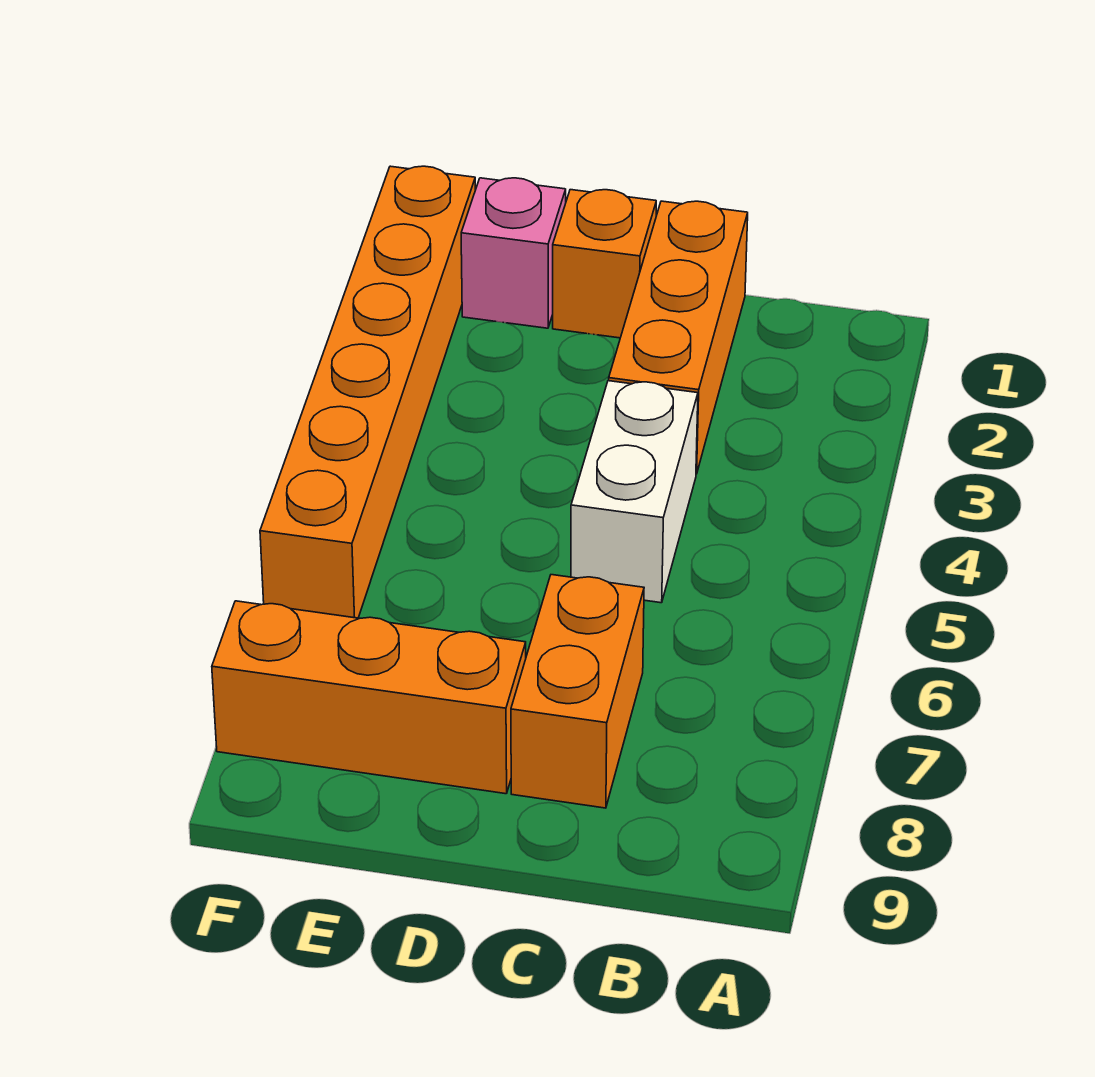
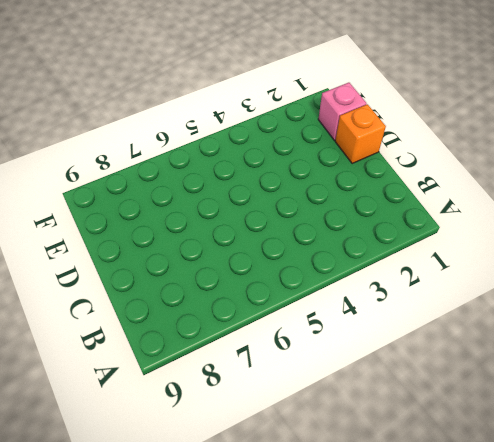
none -> orange brick C1:C3 level 1
none -> white brick C4:C5 level 1

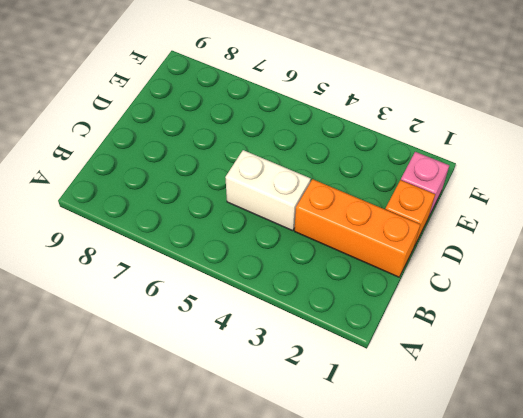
none -> orange brick C7:C8 level 1
none -> orange brick D8:F8 level 1

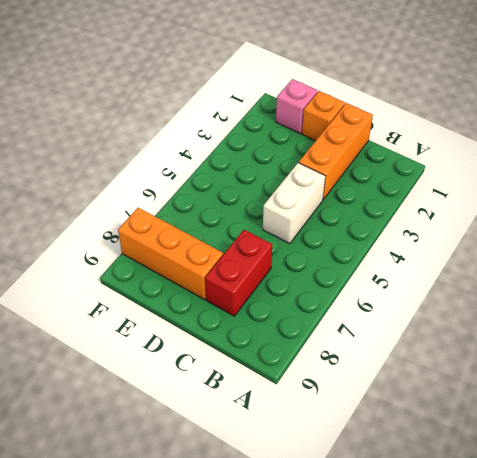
red brick C7:C8 level 1 -> orange brick C7:C8 level 1
none -> orange brick F1:F6 level 1

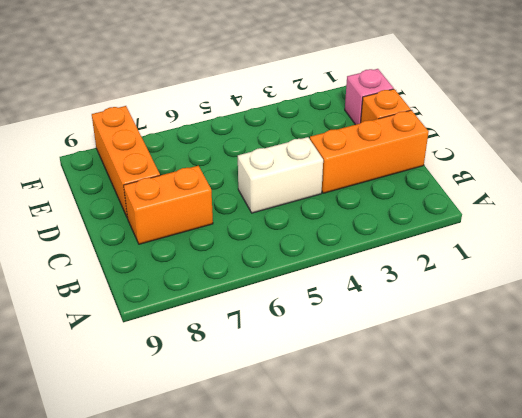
none -> orange brick F1:F6 level 1

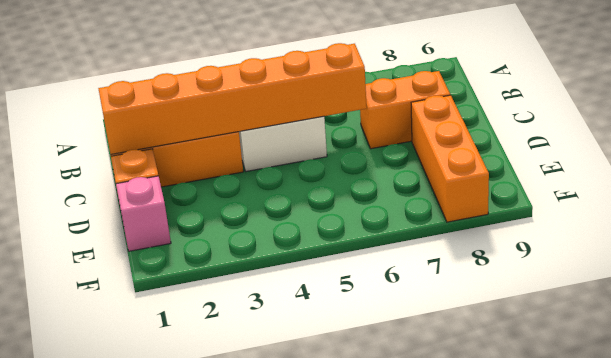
orange brick C1:C6 level 2 -> orange brick F1:F6 level 1

